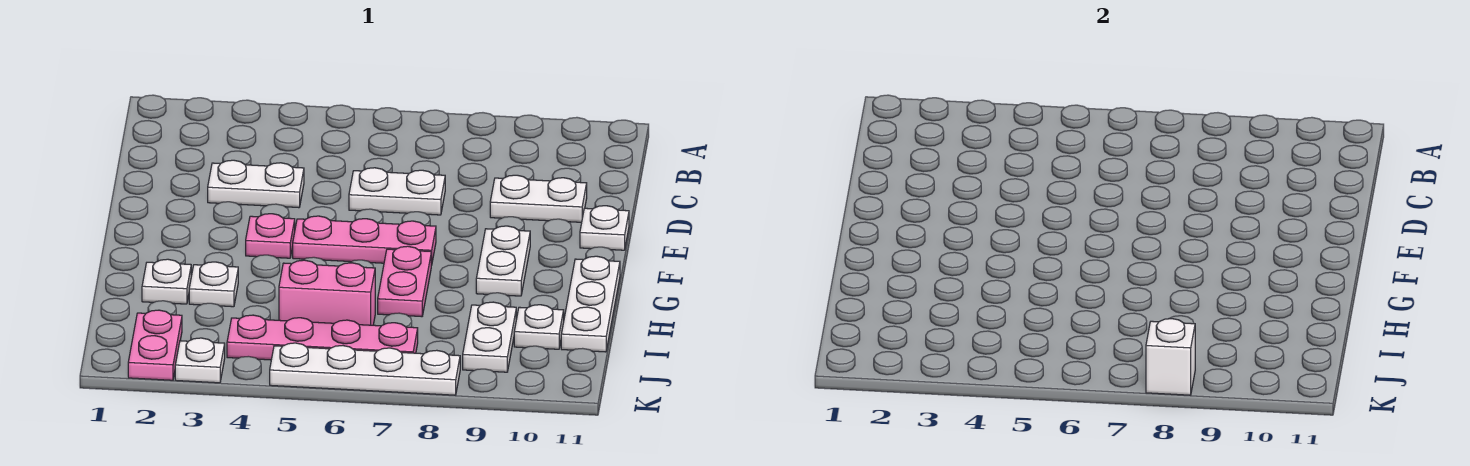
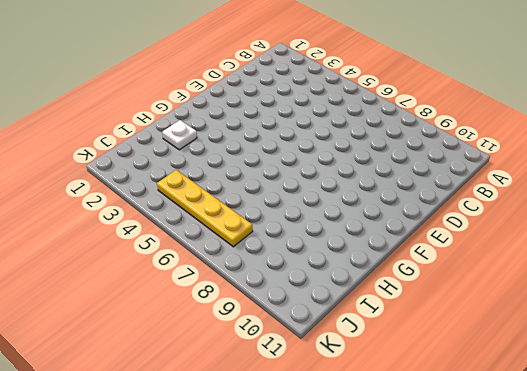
yellow plate J4:J7 level 1 -> pink plate J4:J7 level 1
none -> white plate D3:D4 level 1
none -> white plate D6:D7 level 1
none -> white plate D9:D10 level 1

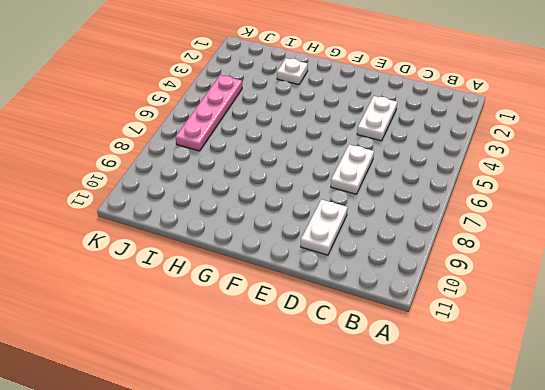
none -> white plate E11 level 1
none -> pink plate F4 level 1
none -> pink plate F5:F7 level 1

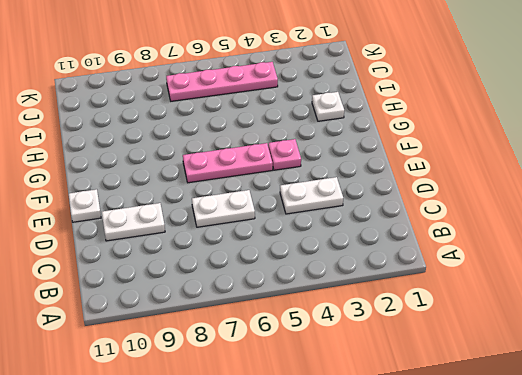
none -> white plate F9:G9 level 1
none -> pink plate G7:H7 level 1
none -> white plate G11:I11 level 1

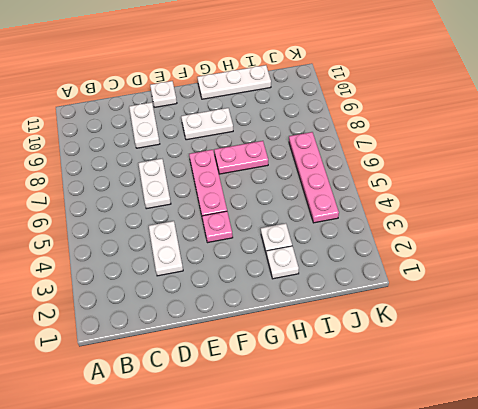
none -> pink brick I5:I6 level 1
none -> white plate I9:J9 level 1
none -> white plate I10 level 1

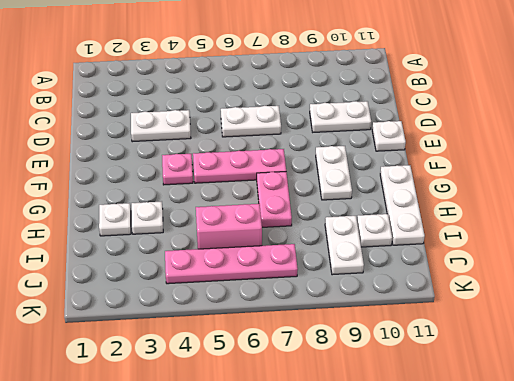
none -> pink plate J2:K2 level 1
none -> white plate K3 level 1
none -> white plate K5:K8 level 1

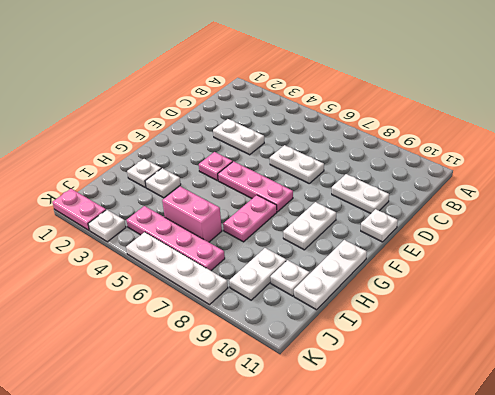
pink plate K1:K2 level 1 -> pink plate J2:K2 level 1
none -> white brick K8 level 2

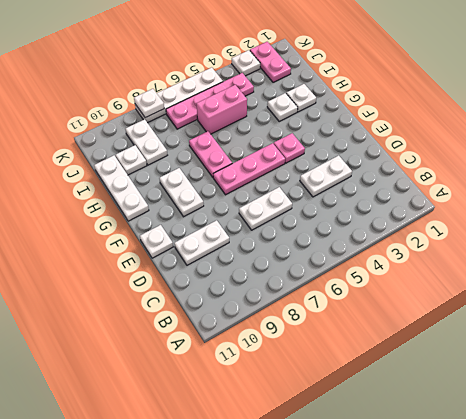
white plate K8 level 2 -> white brick K8 level 2

